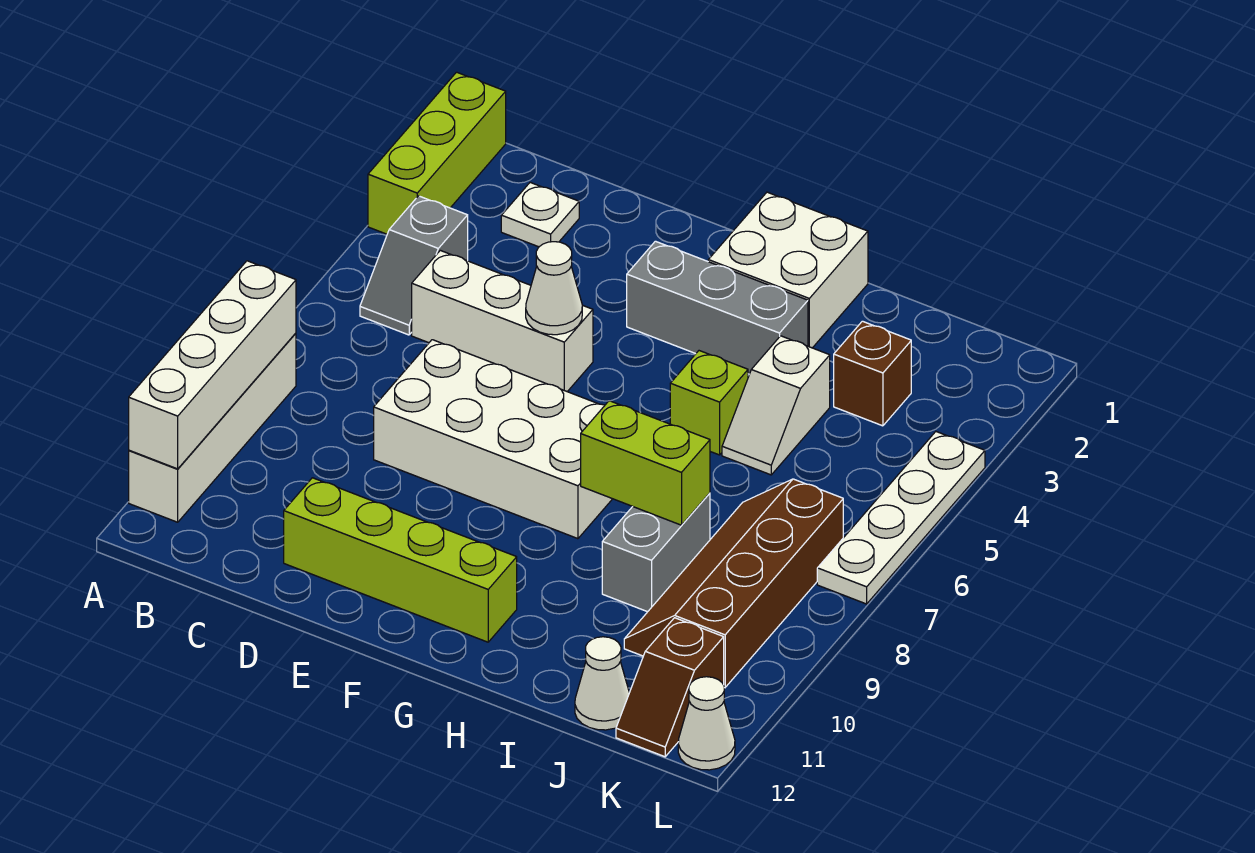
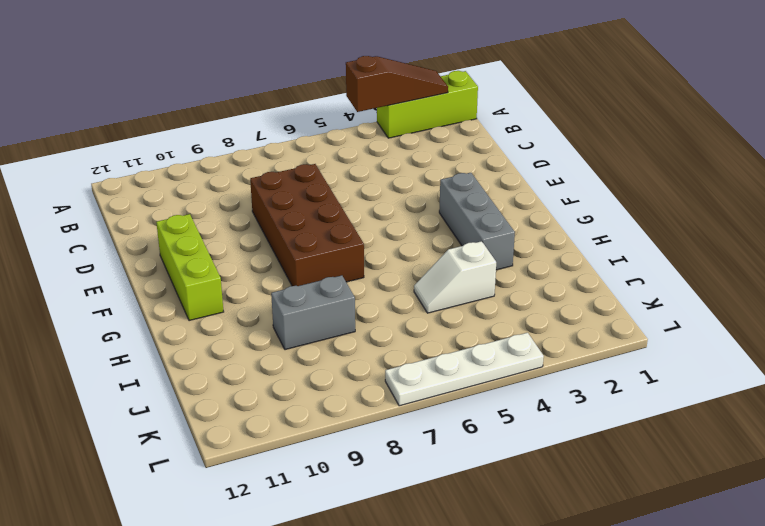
brown slope A2:A4 level 2 top 4 -> none
brown brick D7:G8 level 1 -> white brick D7:G8 level 1
lime brick E11:G11 level 1 -> lime brick D11:G11 level 1
none -> white brick A8:A11 level 1
none -> grey slope B4:B5 level 1 top 4
none -> white plate C2 level 1

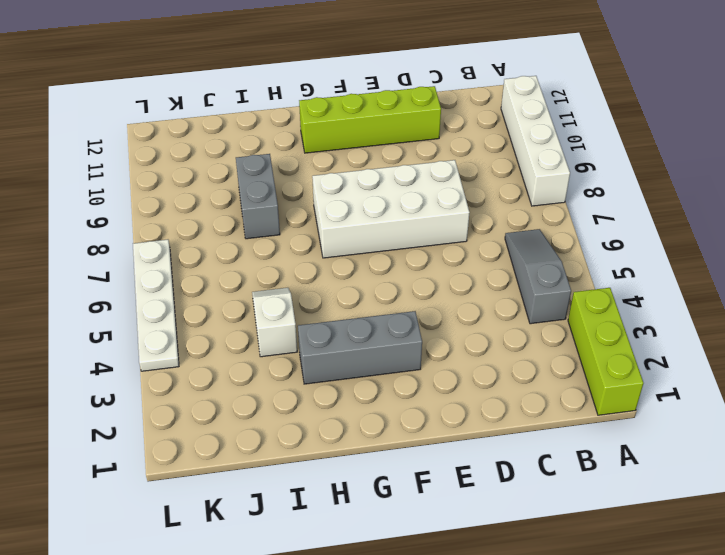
grey slope B4:B6 level 1 top 4 -> grey slope B4:B5 level 1 top 4
none -> white plate C2 level 1
none -> white brick C5:E5 level 1
none -> white brick G1:H2 level 1

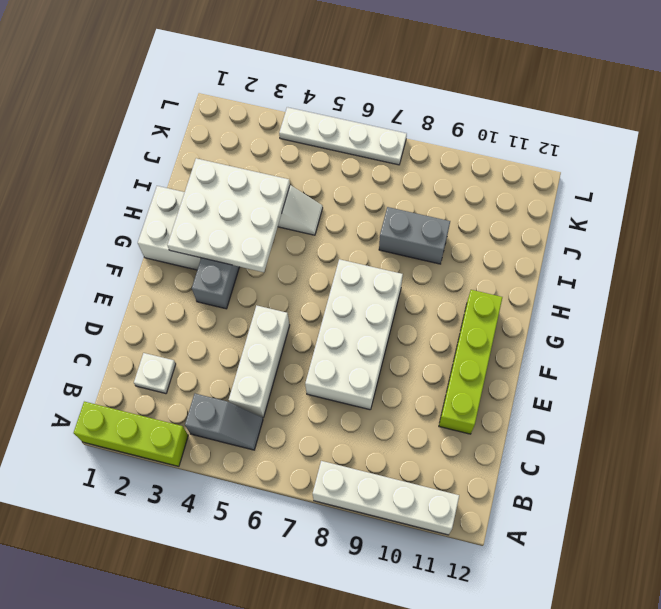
white plate G2:I4 level 2 -> none
none -> lime brick H5 level 1
none -> brown brick J3 level 1
none -> brown slope J7:K10 level 1 top K

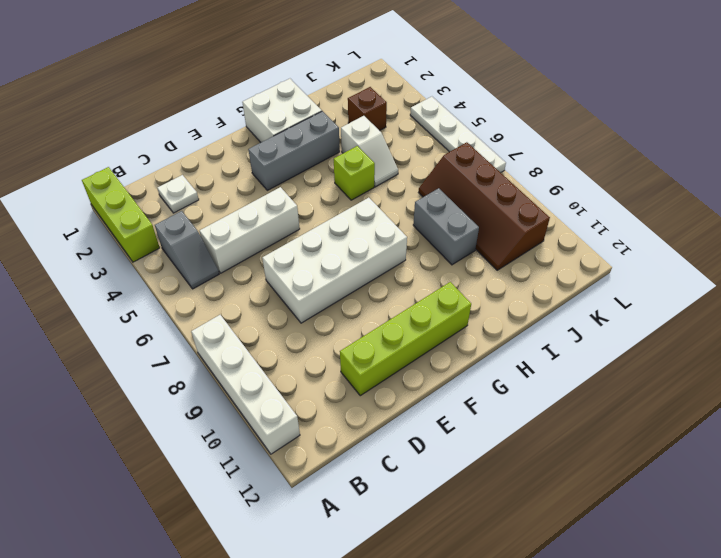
none -> white cone J12 level 1
none -> brown slope K11:K12 level 1 top 11
none -> white cone L12 level 1

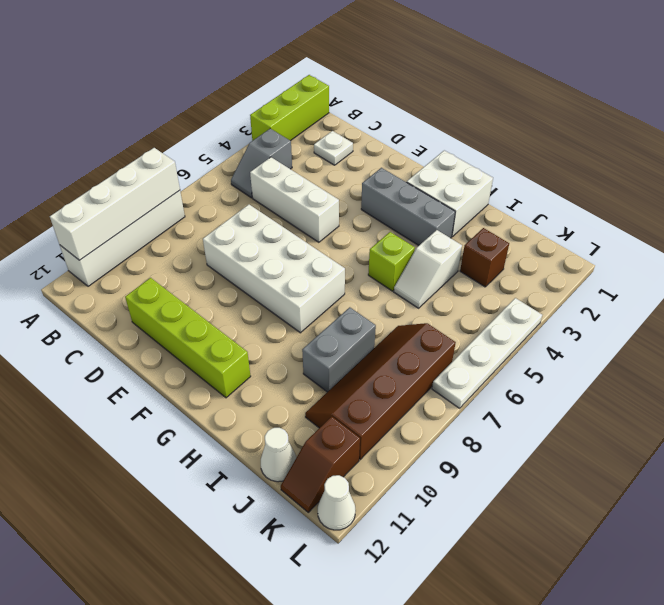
none -> white cone E5 level 2
none -> lime brick H8:I8 level 2

